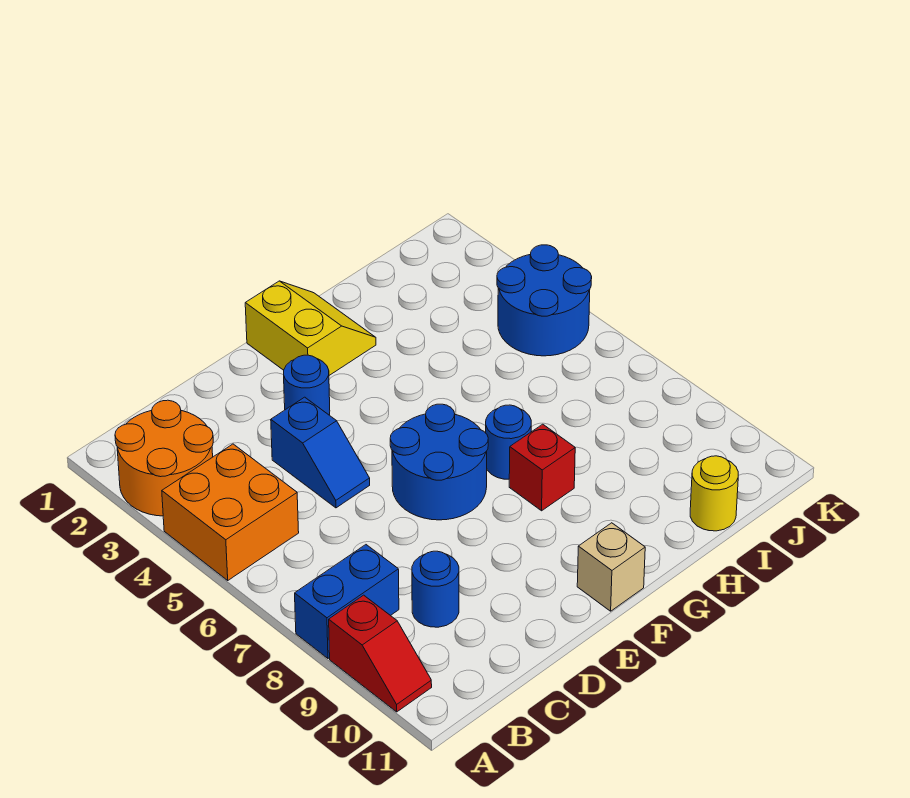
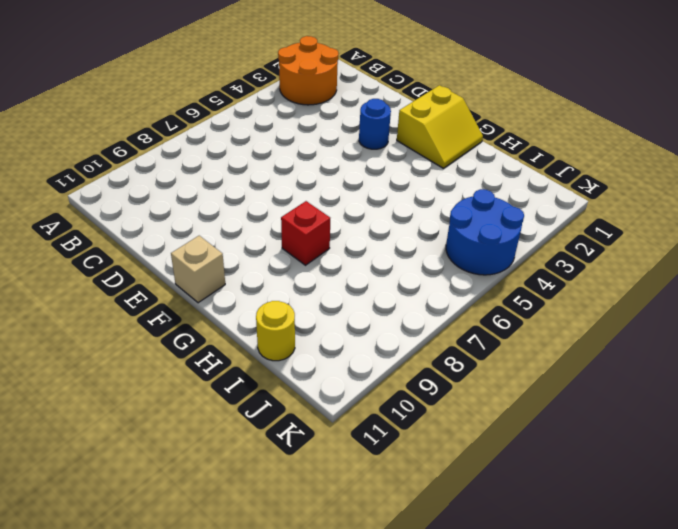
none -> orange brick A4:B5 level 1
none -> blue brick A8:B8 level 1
none -> red slope A9:A10 level 1 top 9

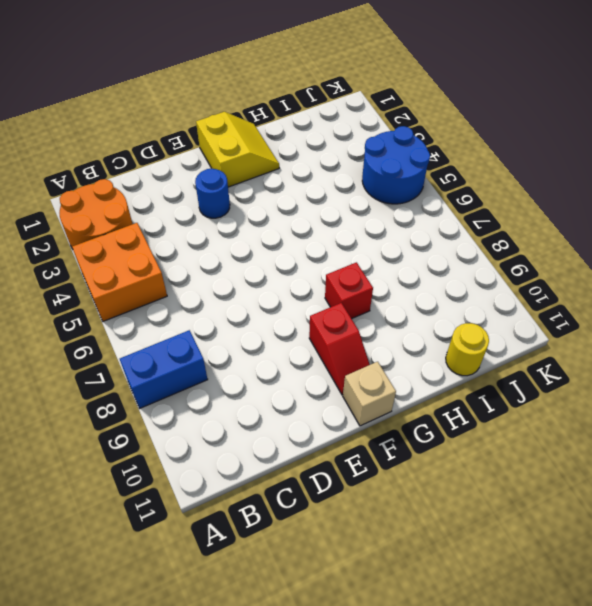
red slope F9:F10 level 1 top 9 -> red slope A9:A10 level 1 top 9
none -> blue round brick C9 level 1
none -> blue slope D4:D5 level 1 top 4
none -> blue round brick E6:F7 level 1

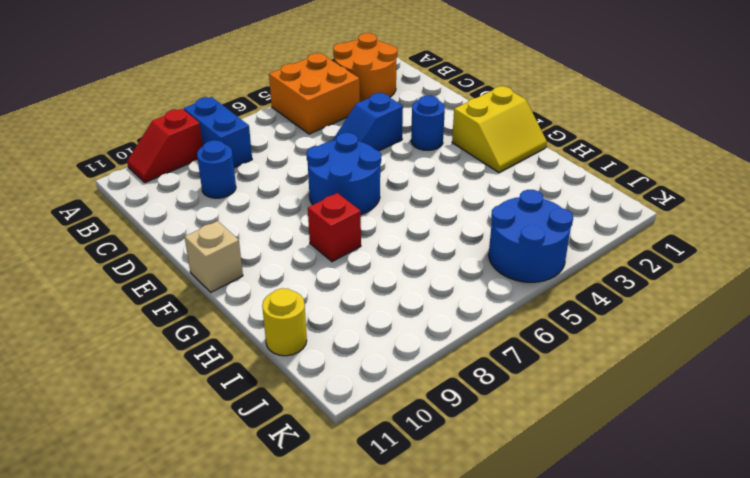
none -> blue round brick G7 level 1

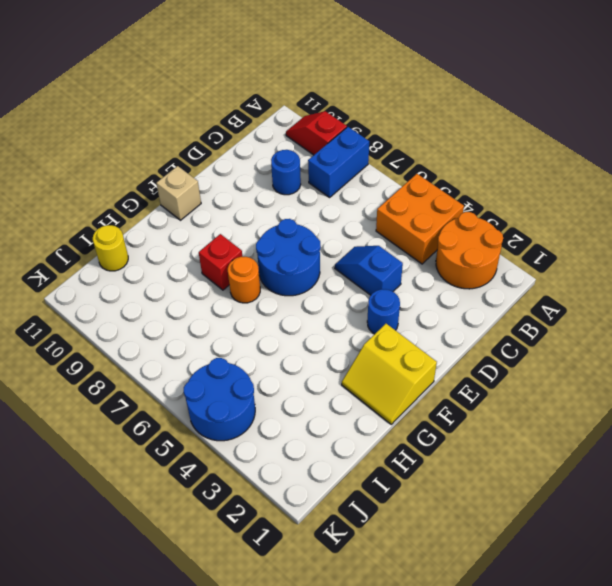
orange round brick G7 level 1 -> blue round brick G7 level 1

